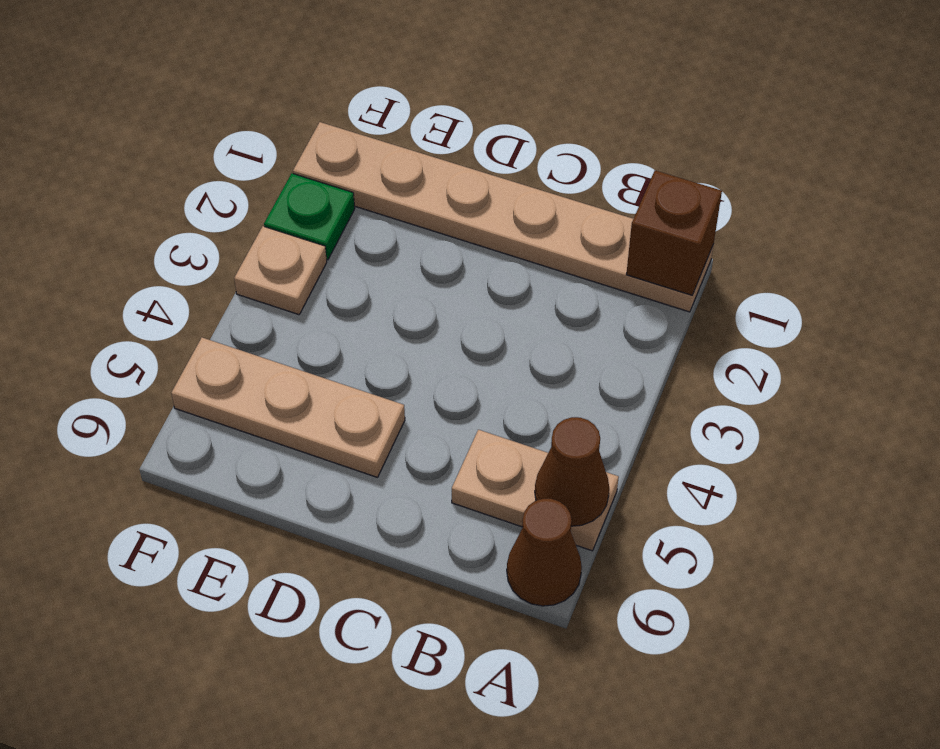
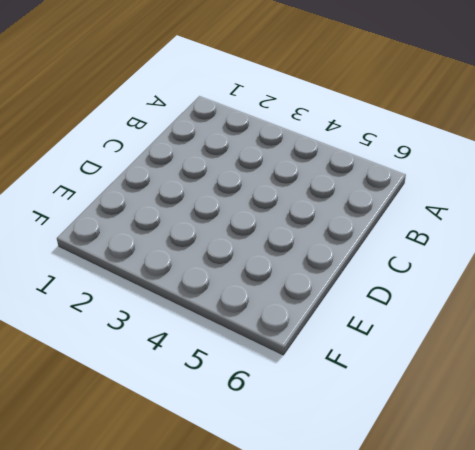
none -> tan plate A1:F1 level 1
none -> tan plate A5:B5 level 1

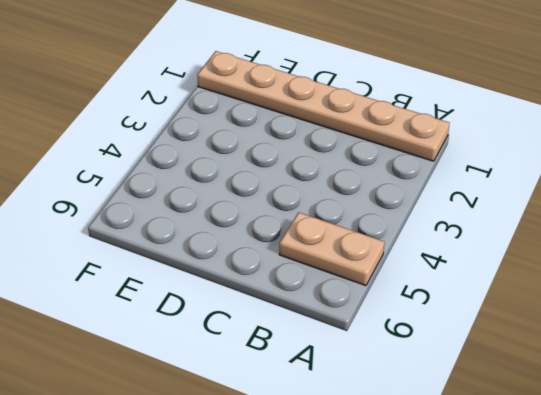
none -> brown cone A6 level 1
none -> tan plate D5:F5 level 1

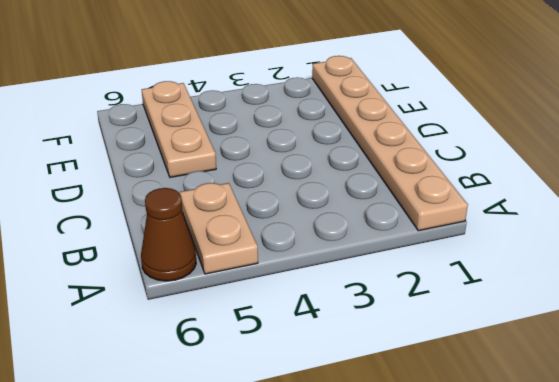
none -> green plate F2 level 1
none -> tan plate F3 level 1

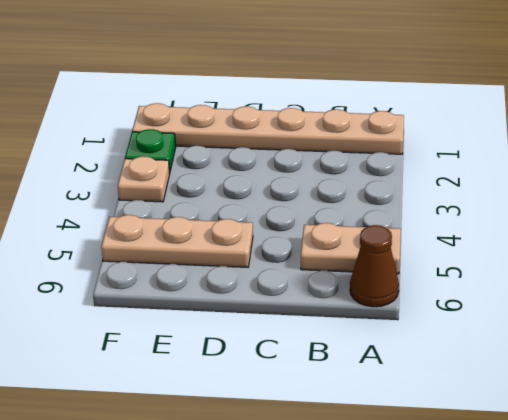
none -> brown brick A1 level 2
none -> brown cone A5 level 2

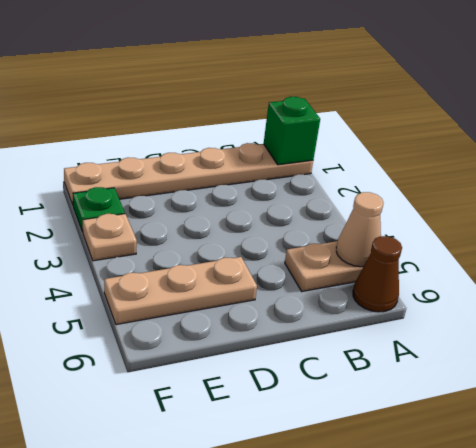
green brick A1 level 2 -> brown brick A1 level 2
tan cone A5 level 2 -> brown cone A5 level 2

